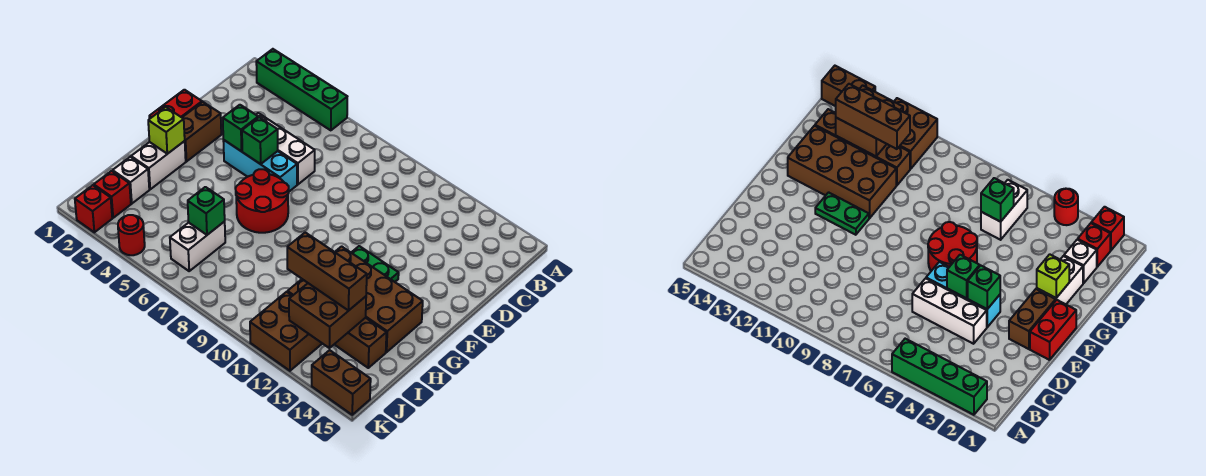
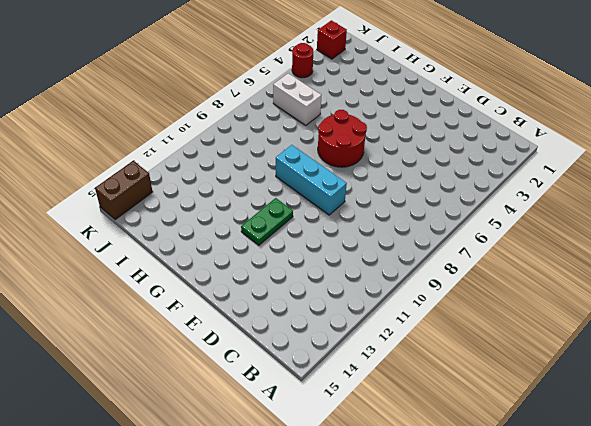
cyan brick E9:G9 level 1 -> cyan brick E4:E6 level 1
none -> green brick A2:A5 level 1
none -> white brick D4:D6 level 1
none -> red brick E1:F1 level 1

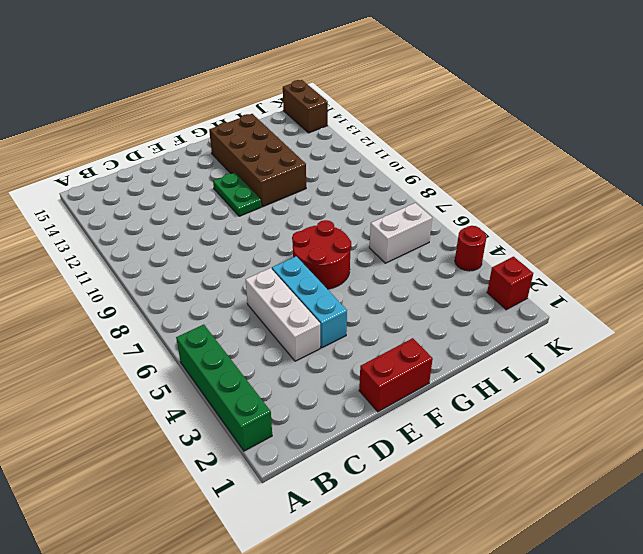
none -> brown brick E2:F2 level 1
none -> white brick G2:H2 level 1
none -> white brick I2 level 1

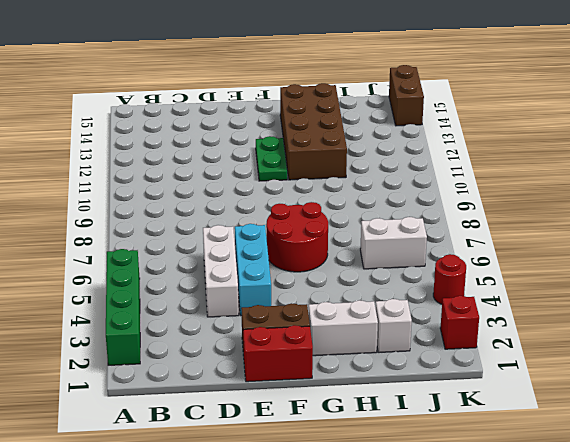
none -> brown brick I11:I14 level 1
none -> red brick J2 level 1
none -> brown brick J11:K12 level 1

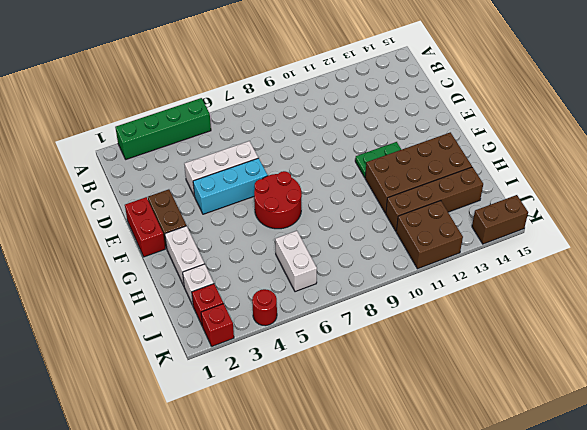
none -> green brick E4 level 2
none -> green brick E5 level 2
none -> lime brick G2 level 2

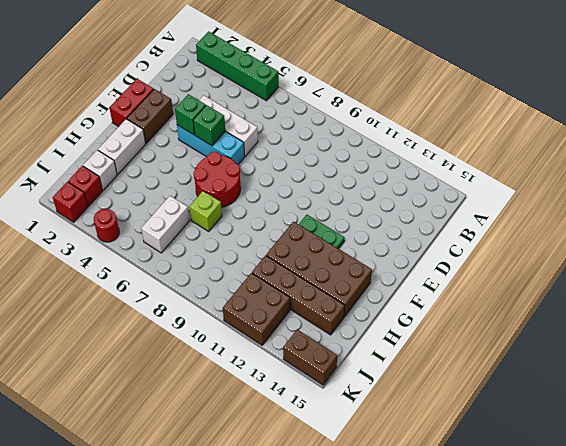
lime brick H7 level 1 -> lime brick G2 level 2
none -> green brick I6 level 2
none -> brown brick I12:J13 level 2
none -> brown brick I11:I13 level 3

